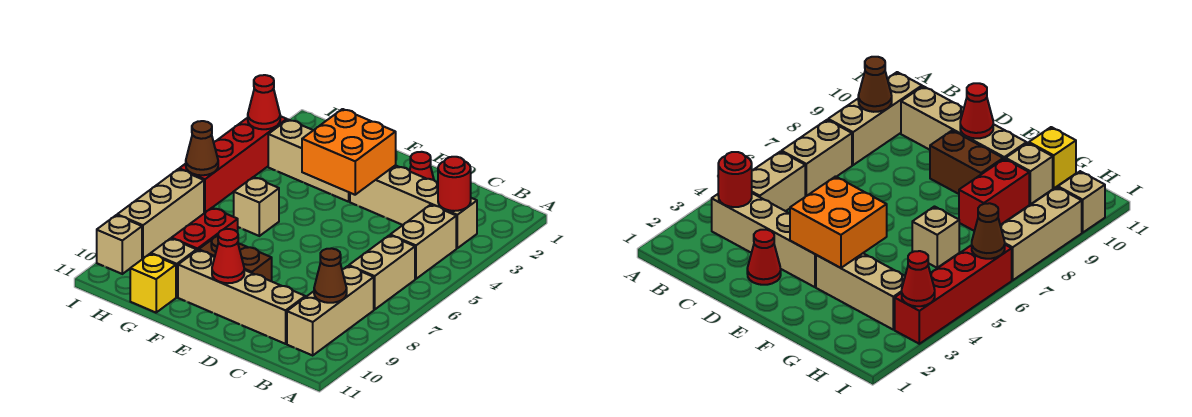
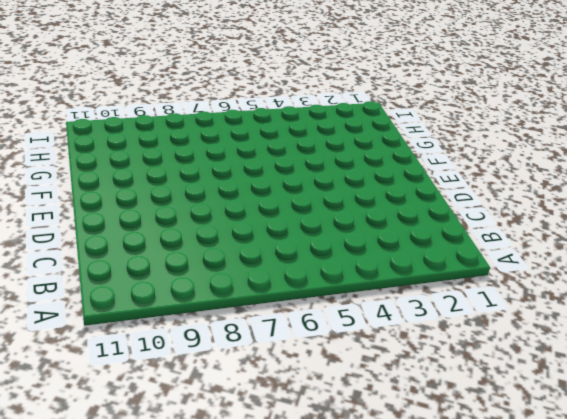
none -> tan brick B3:E3 level 1
none -> tan brick B4:B5 level 1
none -> tan brick B6:B7 level 1

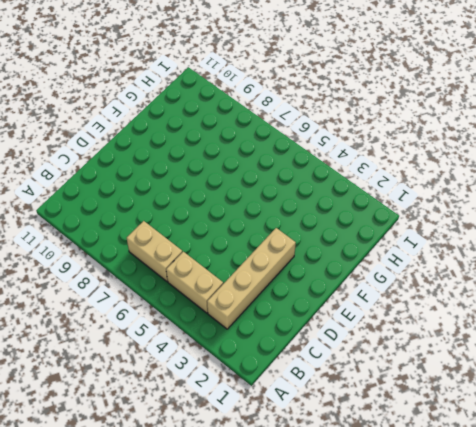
none -> tan brick B8:B10 level 1
none -> tan brick C10:F10 level 1
none -> red cone D2 level 1

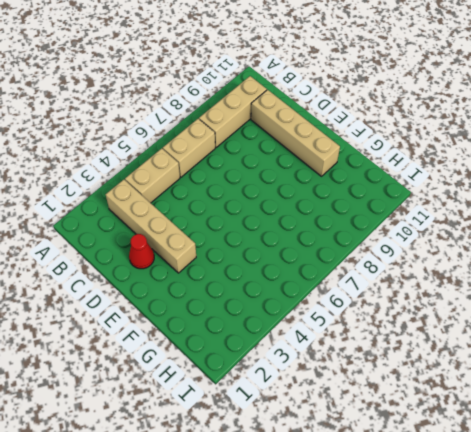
none -> brown brick E9:F9 level 1
none -> tan brick F3:H3 level 1
none -> tan brick G6 level 1

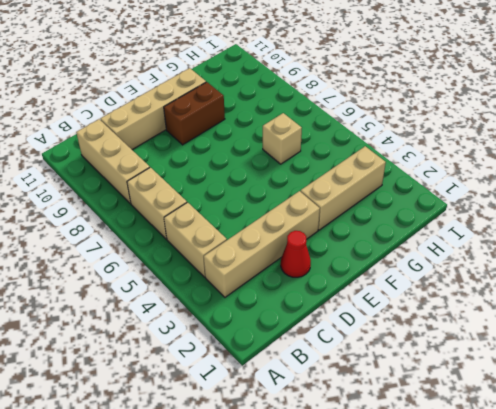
none -> red brick G8:G9 level 1
none -> tan brick G10 level 1
none -> yellow brick G11 level 1

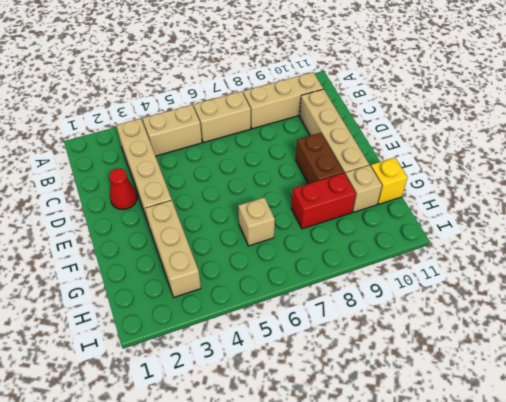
none -> red brick I3:I6 level 1
none -> tan brick I7:I9 level 1
none -> tan brick I10 level 1

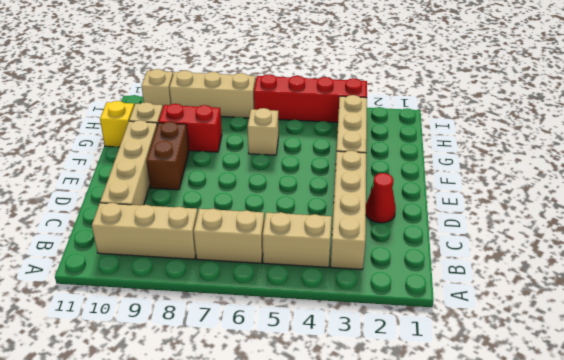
none -> red round brick B3 level 2
none -> brown cone B9 level 2
none -> orange brick E3:F4 level 2

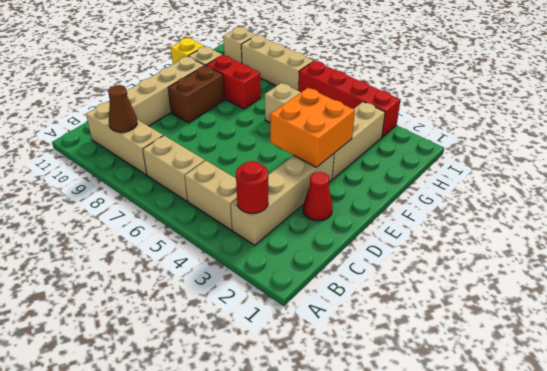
none -> red cone E10 level 2
none -> red cone I3 level 2
none -> brown cone I6 level 2

